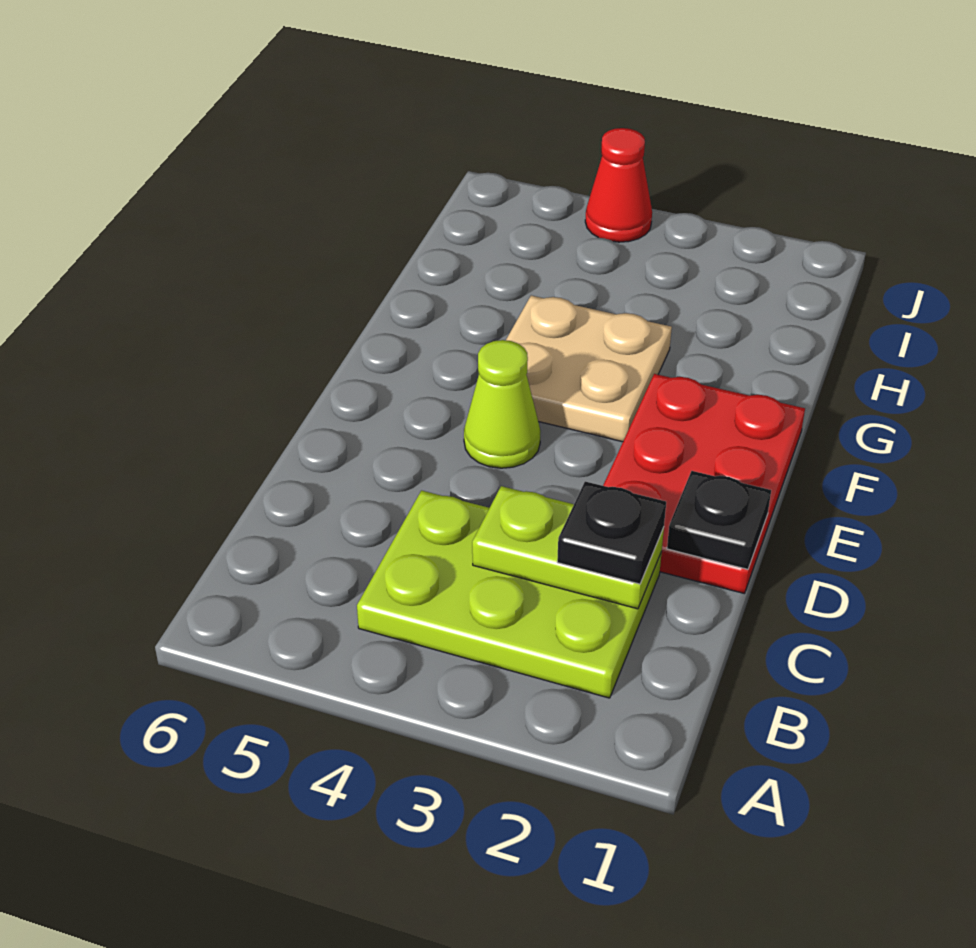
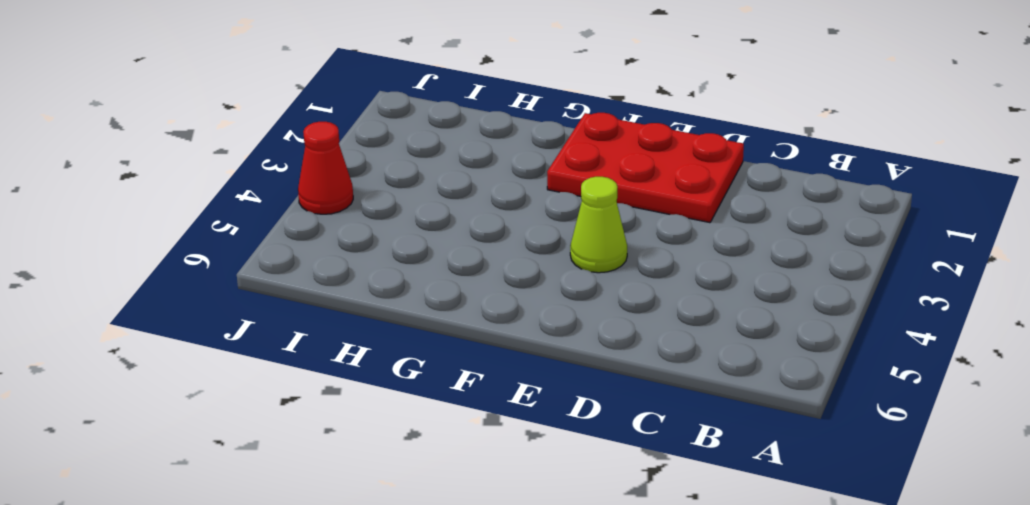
none -> lime plate B2:C4 level 1
none -> tan plate F3:G4 level 1

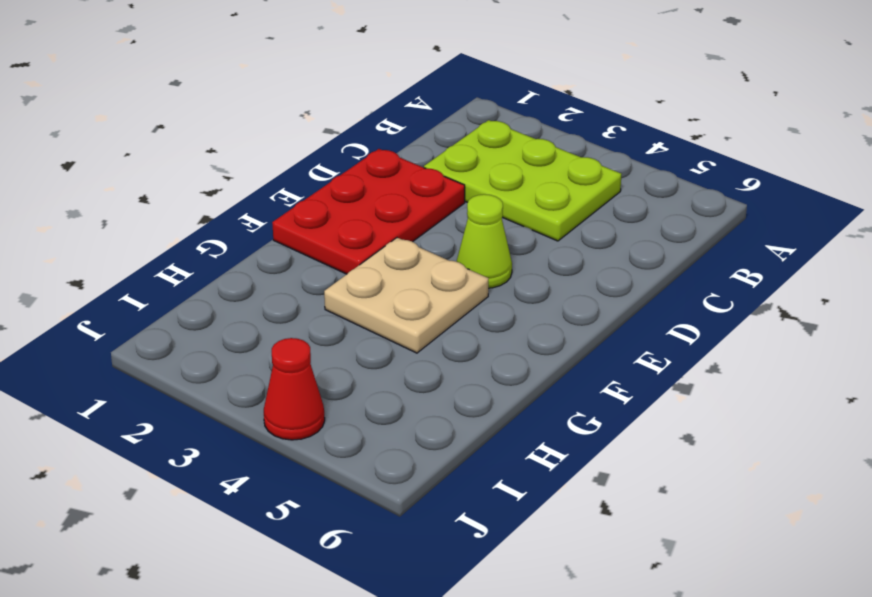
none -> lime plate C2:C3 level 2
none -> black plate D1 level 2

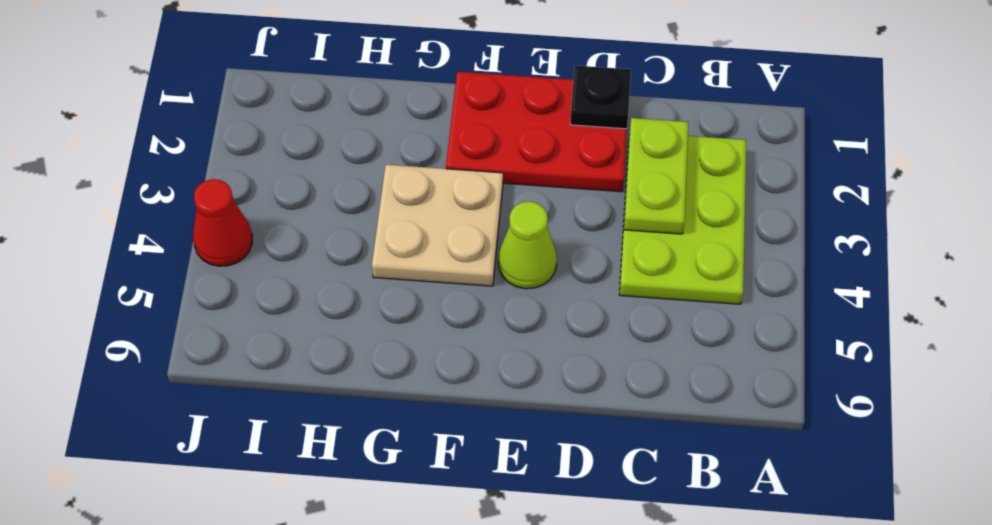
none -> black plate C2 level 3

